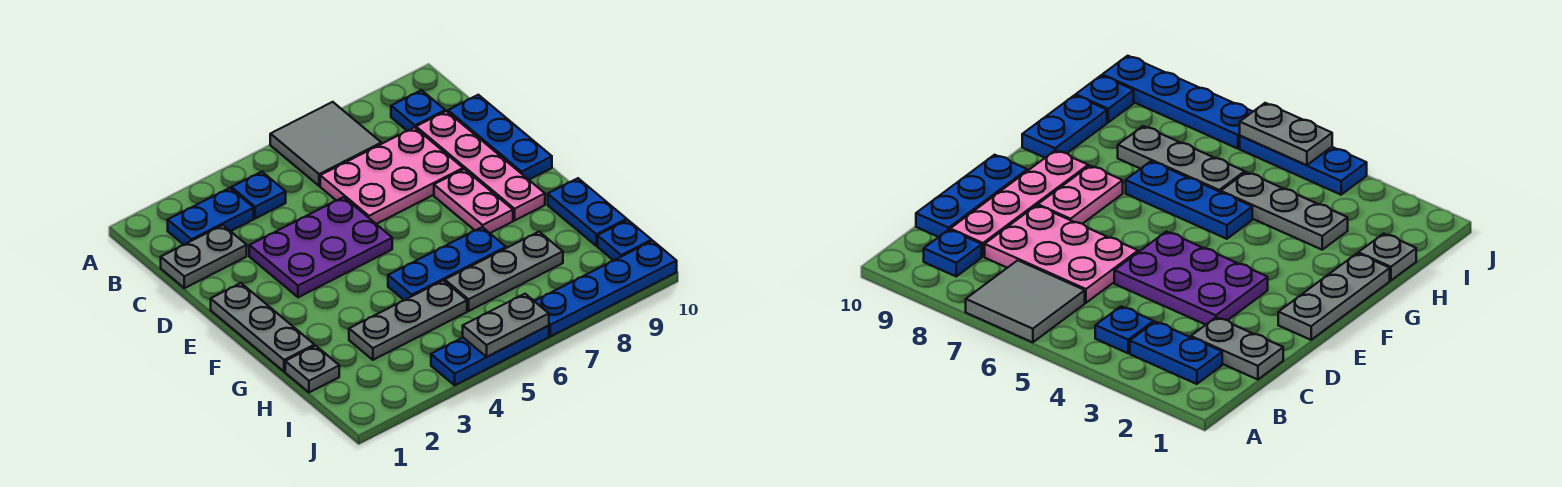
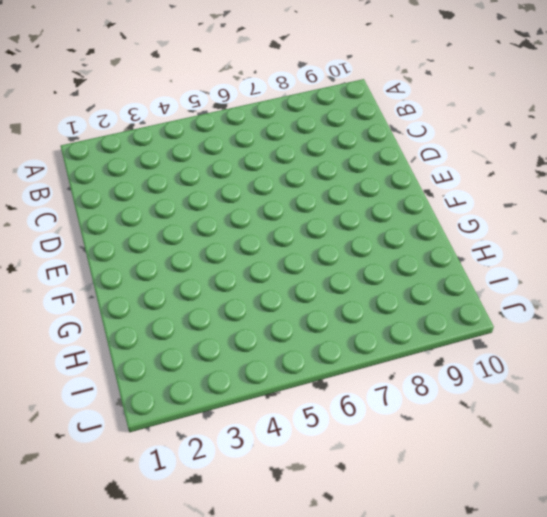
none -> grey tile A6:B7 level 1
none -> blue plate B2:B3 level 1
none -> blue plate B4 level 1

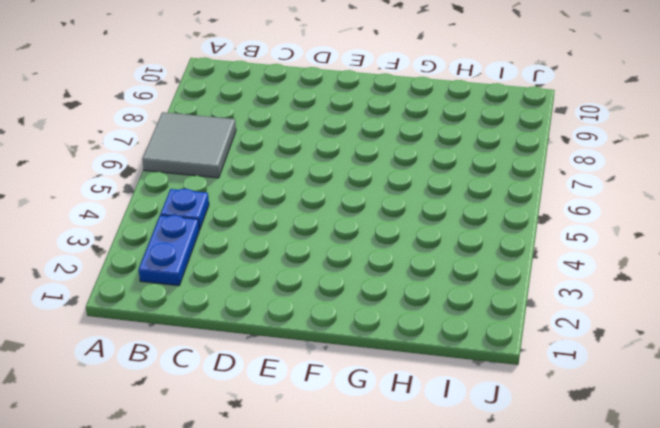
none -> blue plate B9 level 1
none -> grey plate C1:C2 level 1
none -> pink plate C6:D8 level 1

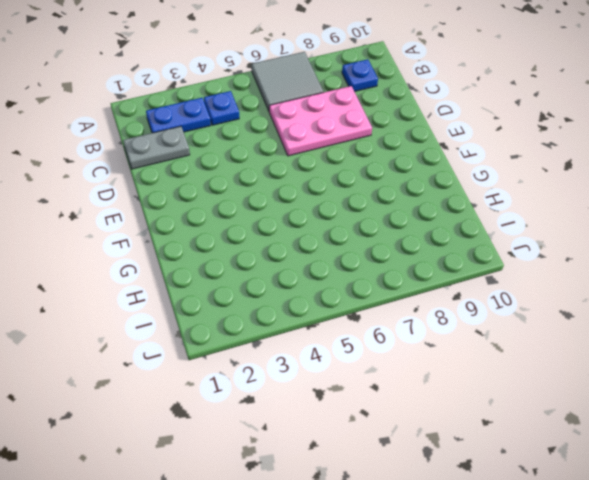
none -> pink plate C9:F9 level 1
none -> blue plate C10:E10 level 1
none -> purple plate D3:E5 level 1

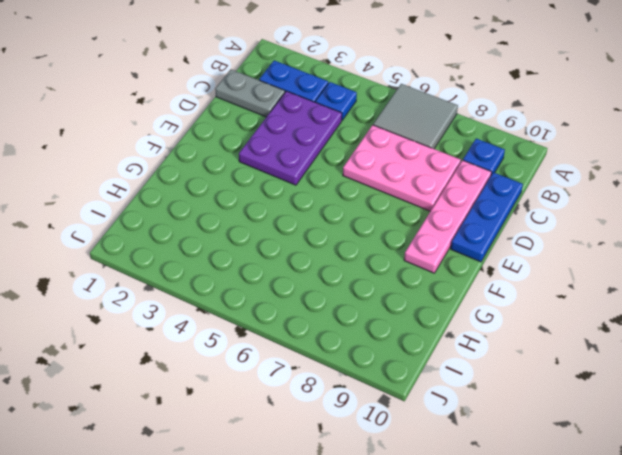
purple plate C3:E4 level 1 -> purple plate D3:E5 level 1
none -> grey plate E1:G1 level 1
none -> pink plate E8:F8 level 1
none -> blue plate G5:G7 level 1

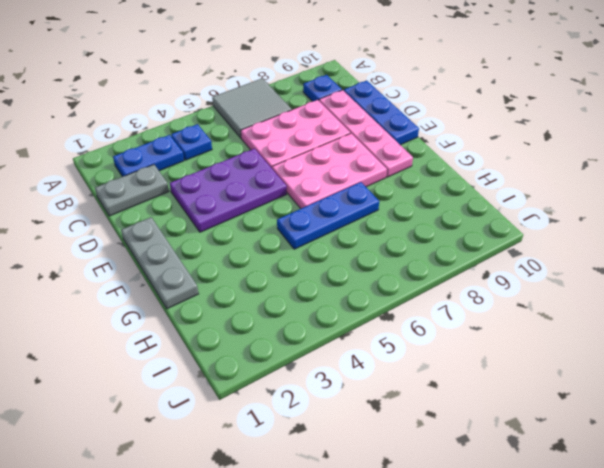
pink plate E6:F8 level 1 -> pink plate E8:F8 level 1
none -> blue plate G10:H10 level 1
none -> grey plate H1 level 1
none -> grey plate H3:H5 level 1

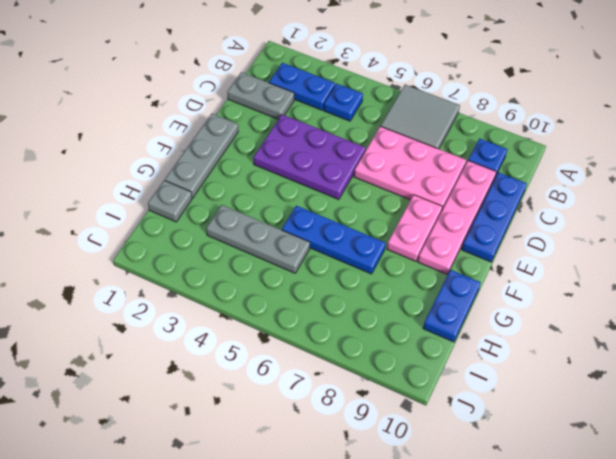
none -> grey plate H6:H8 level 1
none -> blue plate I10 level 1
none -> blue plate J4:J6 level 1

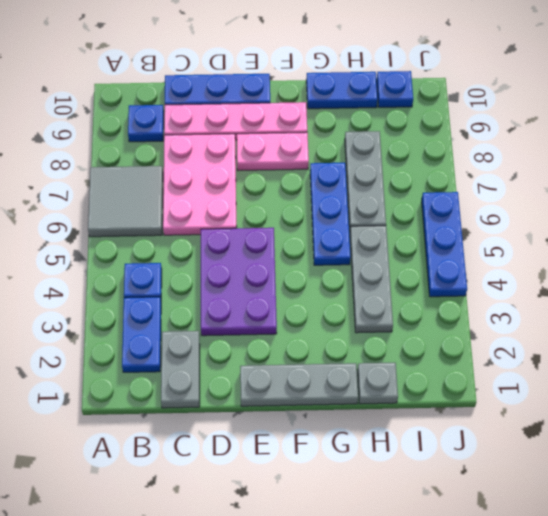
none -> blue plate J7:J10 level 1
none -> grey plate J5:J6 level 2

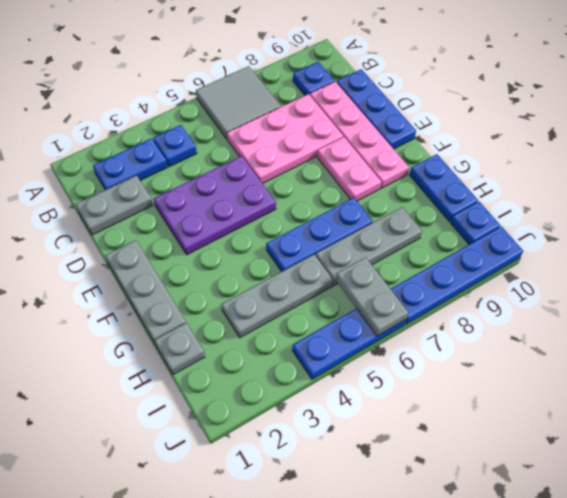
grey plate I6:J6 level 2 -> grey plate J5:J6 level 2

